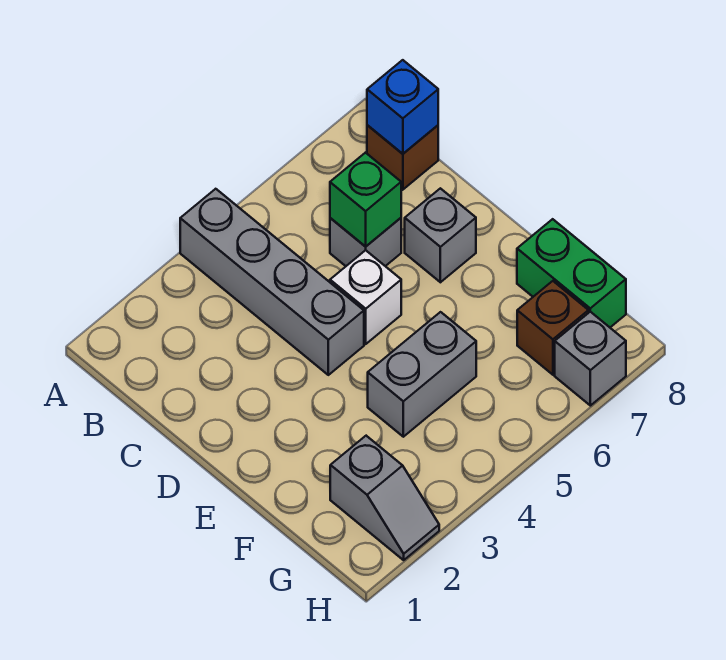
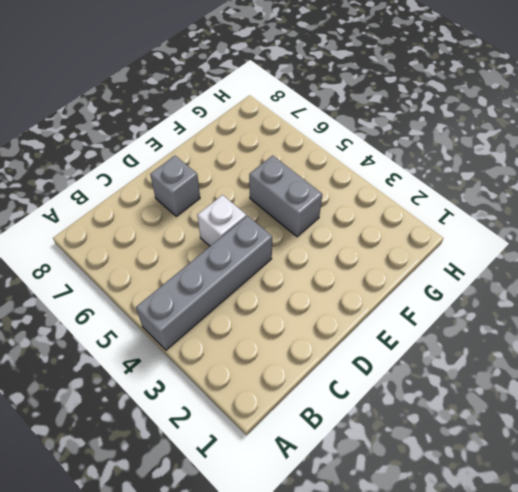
none -> brown brick B8 level 1
none -> grey brick C6 level 1
none -> green brick F8:G8 level 1

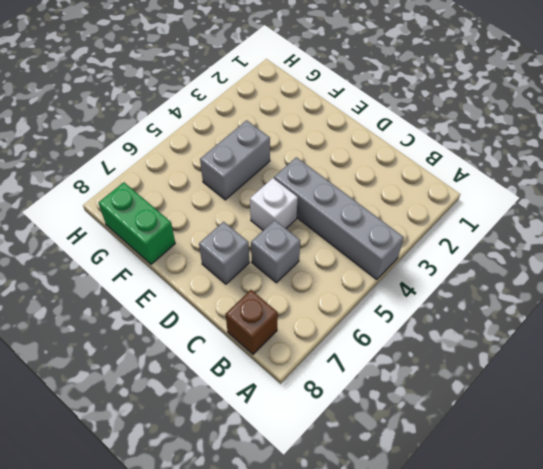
none -> grey slope G2:H2 level 1 top G
none -> brown brick G7 level 1
none -> grey brick H7 level 1

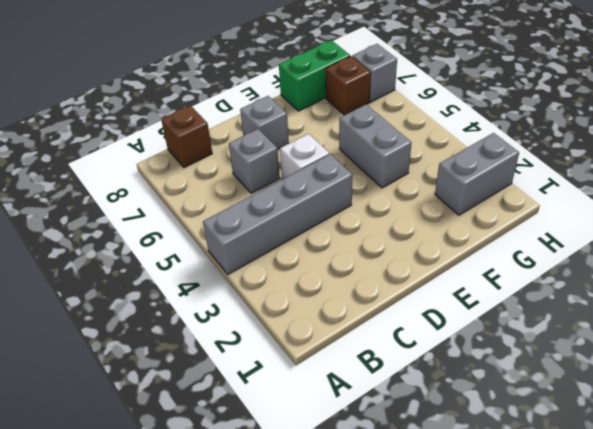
grey brick G2:H2 level 1 -> grey slope G2:H2 level 1 top G
none -> blue brick B8 level 2
none -> green brick C6 level 2

